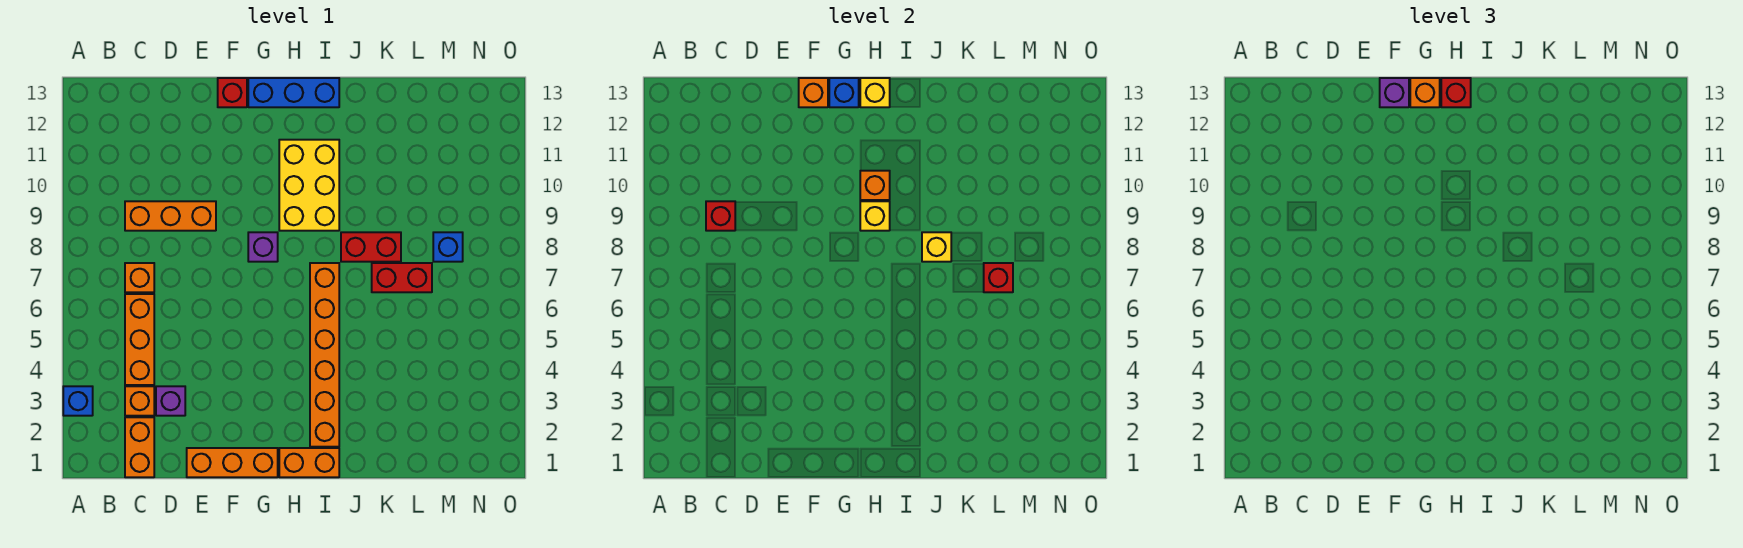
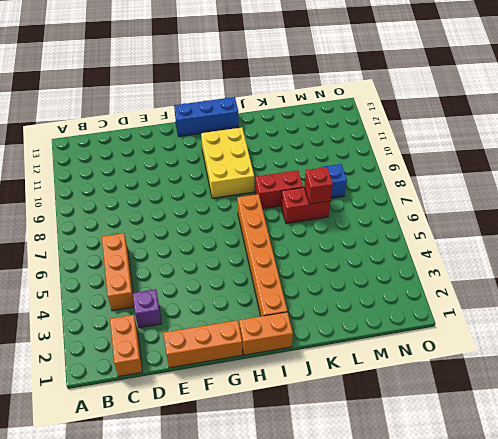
none -> blue brick A3 level 1
none -> orange brick C3 level 1
none -> orange brick C7 level 1

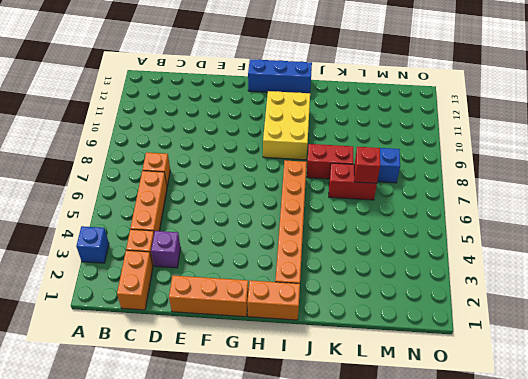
none -> orange brick C9:E9 level 1
none -> red brick F13 level 1
none -> purple brick G8 level 1

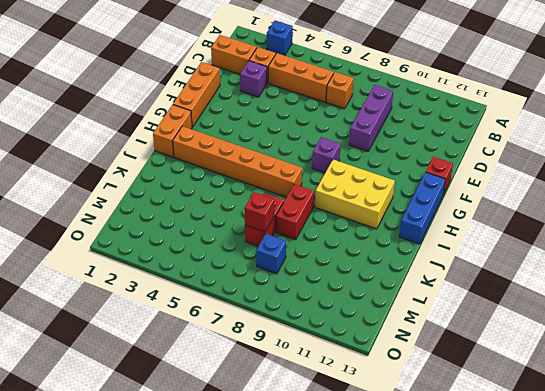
purple brick C9:E9 level 1 -> orange brick C9:E9 level 1
none -> red brick C9 level 2
none -> orange brick F13 level 2
none -> blue brick G13 level 2

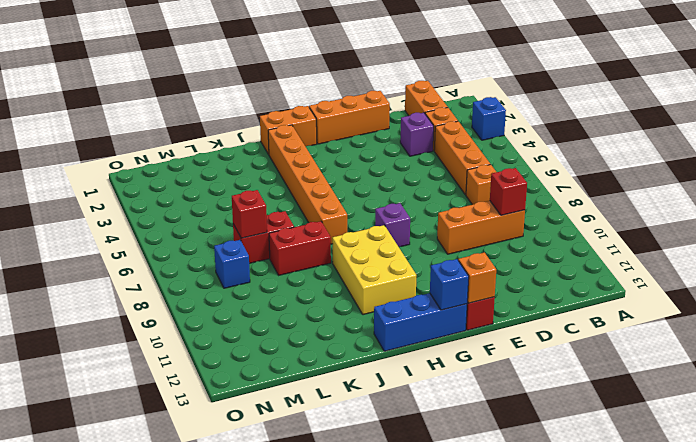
none -> yellow brick H9 level 2
none -> orange brick H10 level 2
none -> yellow brick H13 level 2

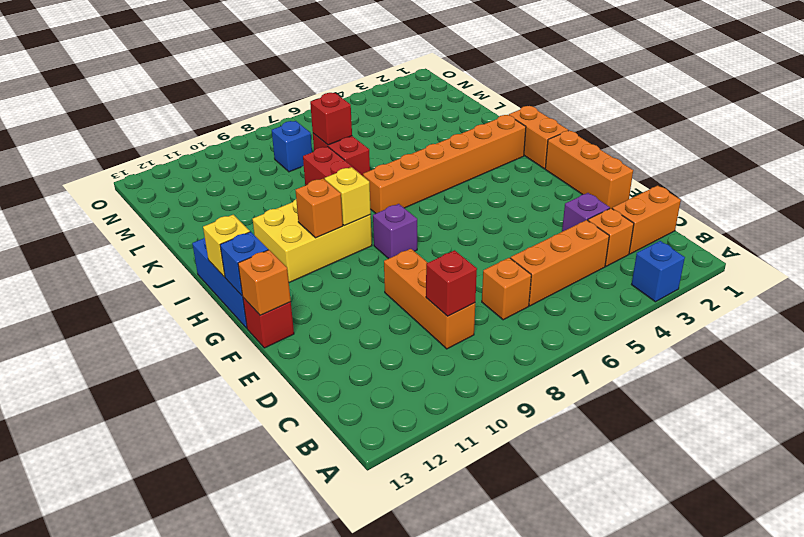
none -> yellow brick J8 level 2
none -> purple brick F13 level 3
none -> orange brick G13 level 3

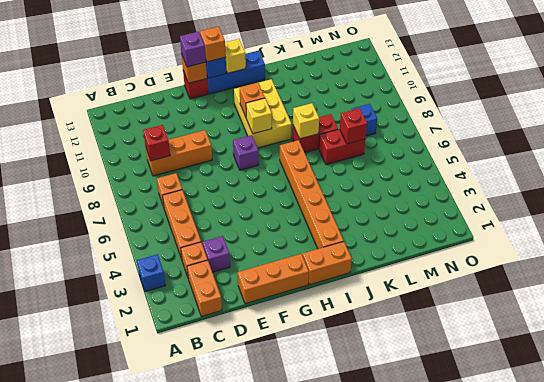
none -> red brick H13 level 3

